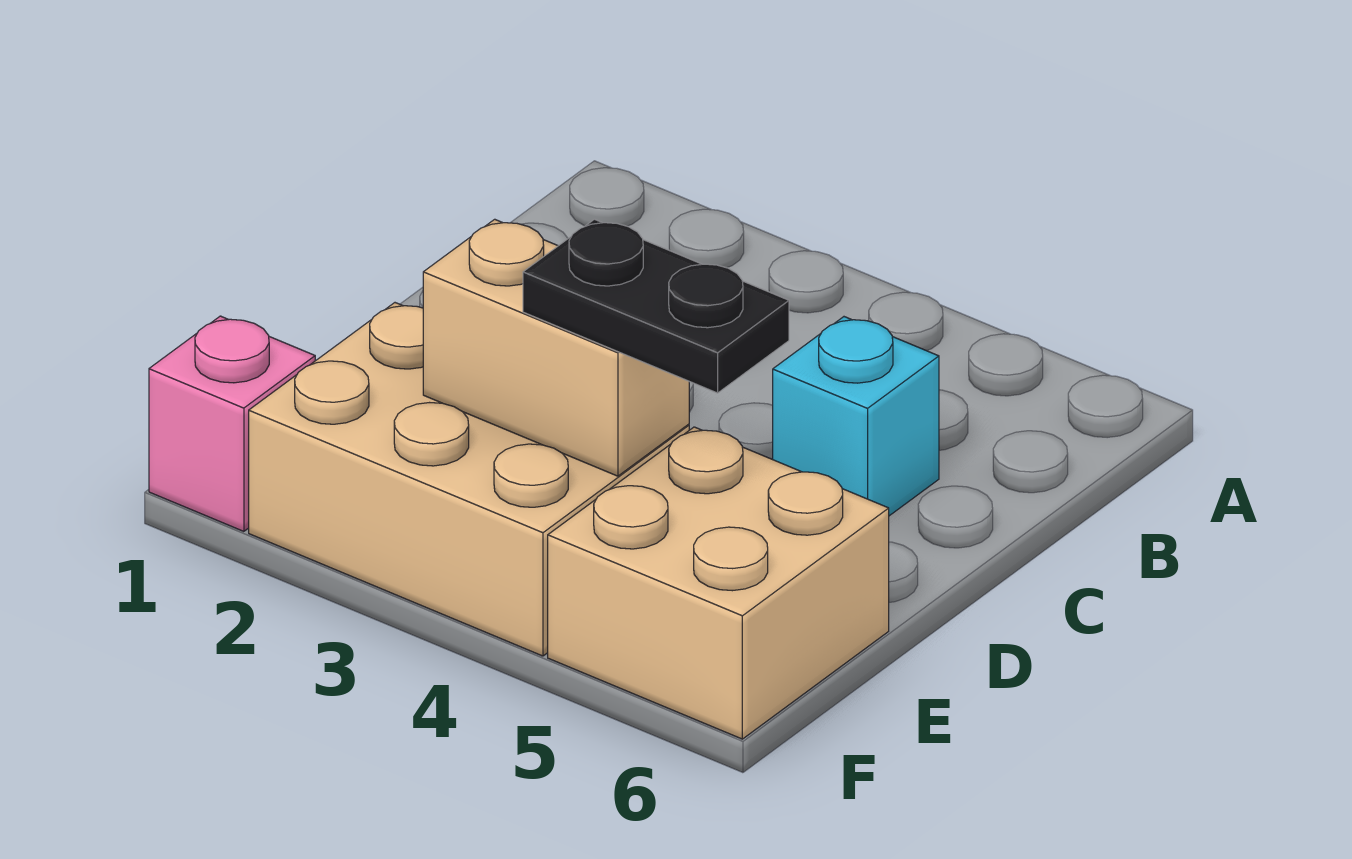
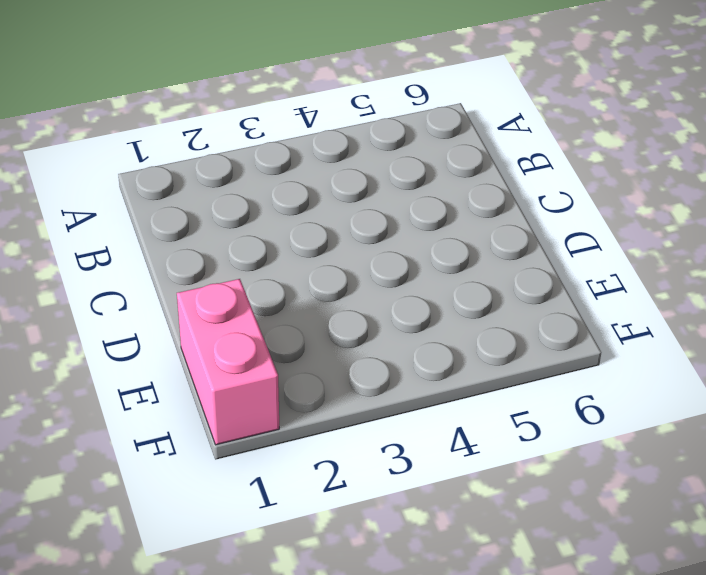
pink brick E1:F1 level 1 -> pink brick F1 level 1
none -> cyan brick C5 level 1
none -> tan brick E2:F4 level 1

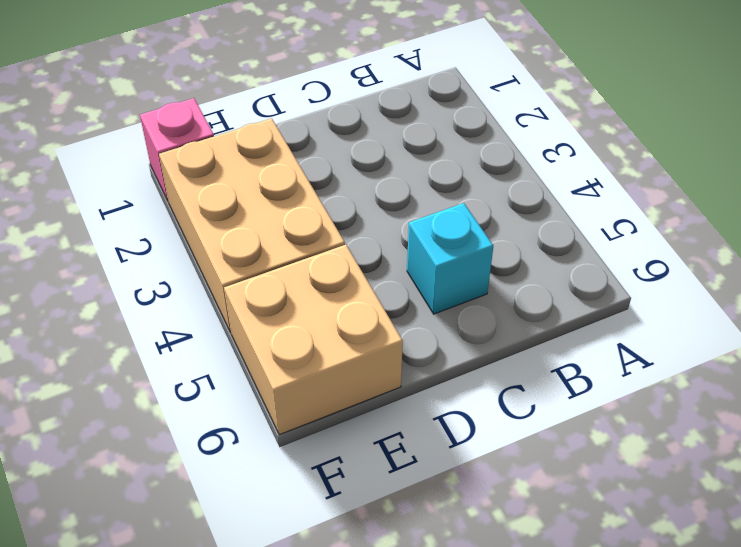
none -> tan brick E3:E4 level 2
none -> black plate E4:E5 level 3

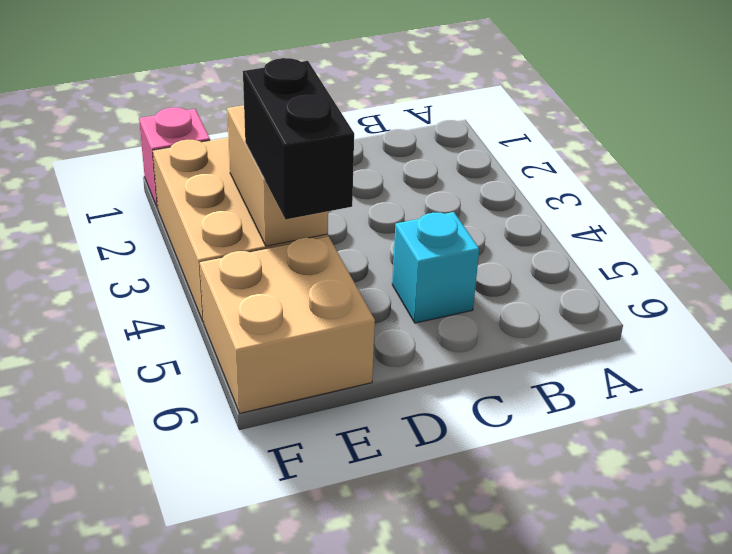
black brick E4:E5 level 3 -> black plate E4:E5 level 3

